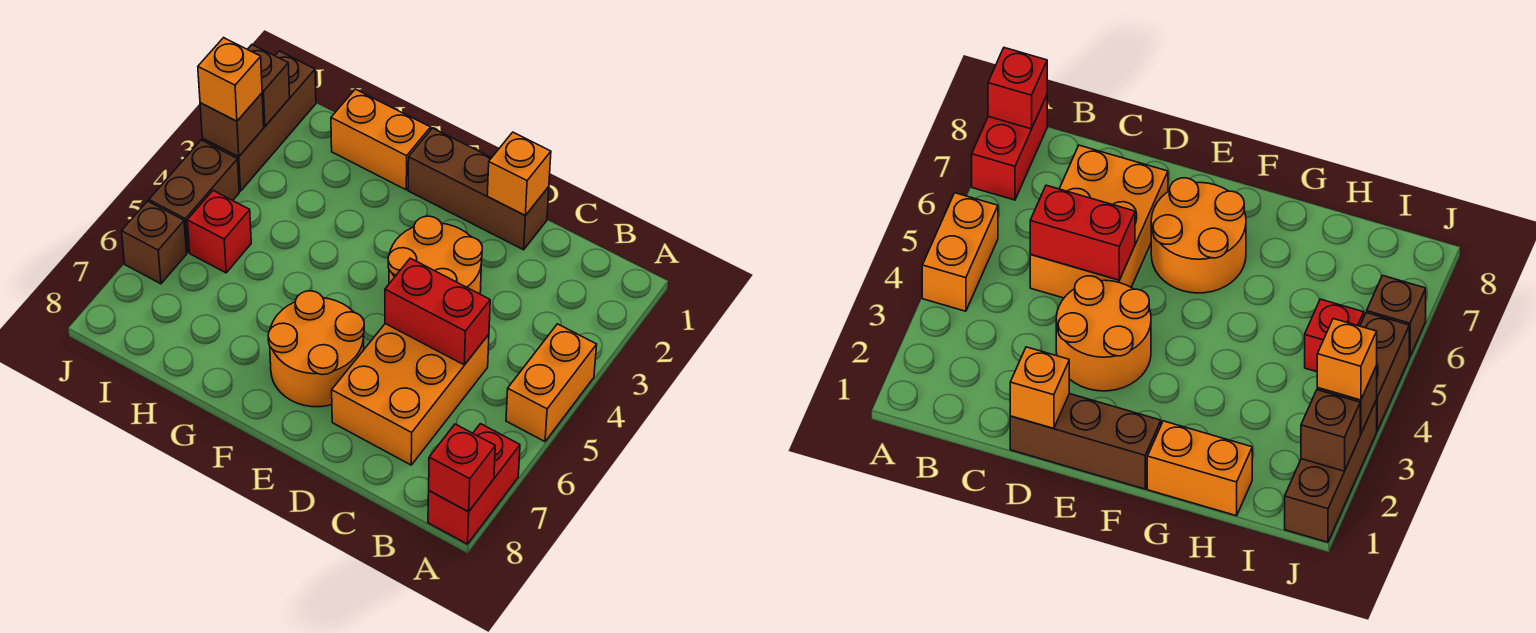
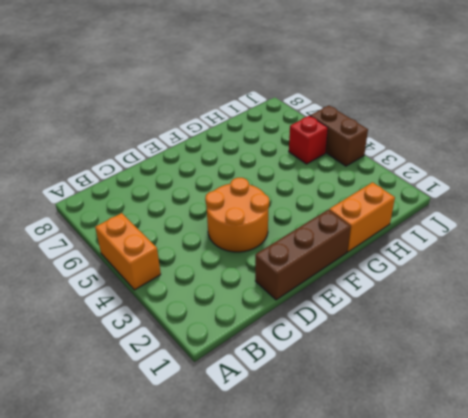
none -> red brick A7:A8 level 1
none -> orange brick C5:D7 level 1
none -> orange round brick E6:F7 level 1

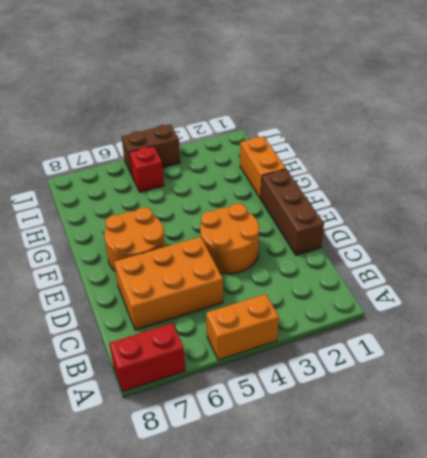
none -> brown brick J1:J3 level 1
none -> brown brick J6 level 1
none -> red brick A8 level 2

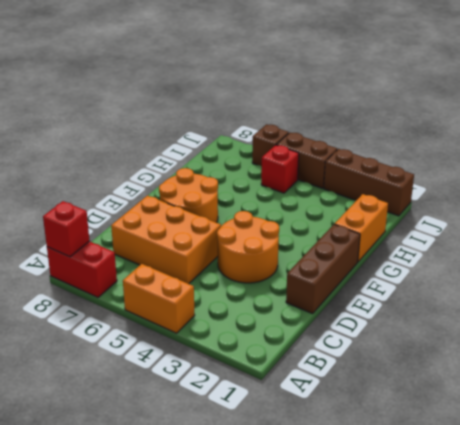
none -> red brick C5:D5 level 2
none -> orange brick D1 level 2
none -> brown brick J2 level 2

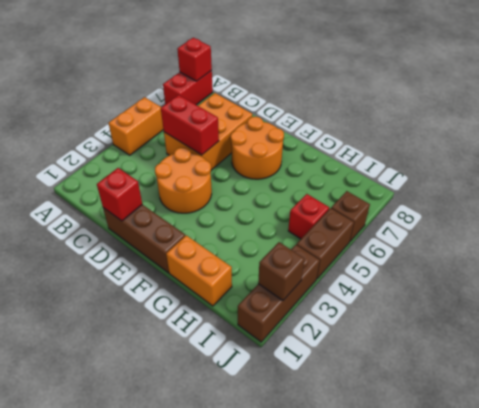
red brick D1 level 2 -> orange brick D1 level 2
none -> brown brick J3 level 2
none -> orange brick J3 level 3

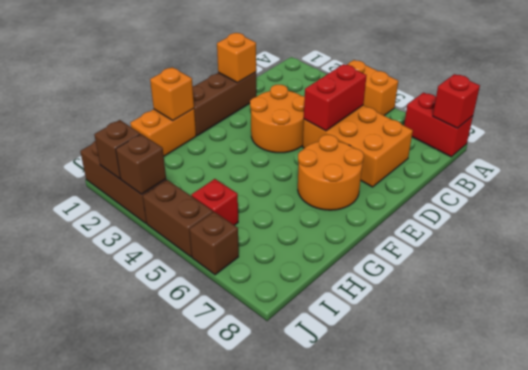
orange brick G1 level 2 -> orange brick J3 level 3

